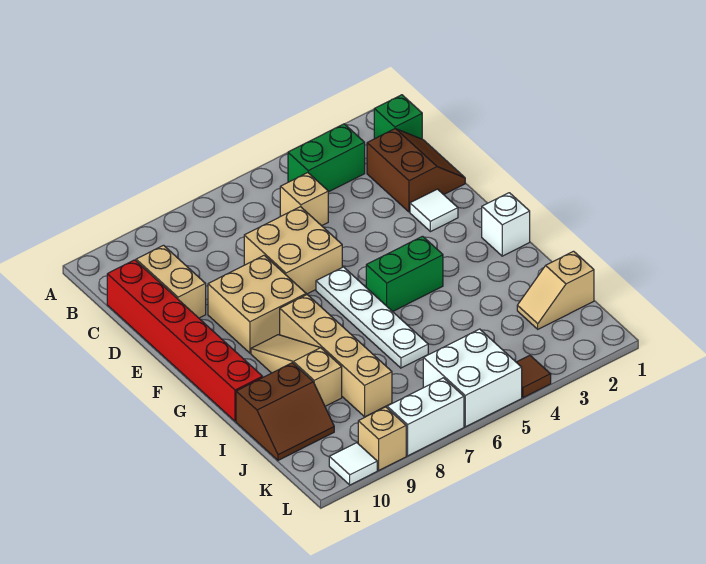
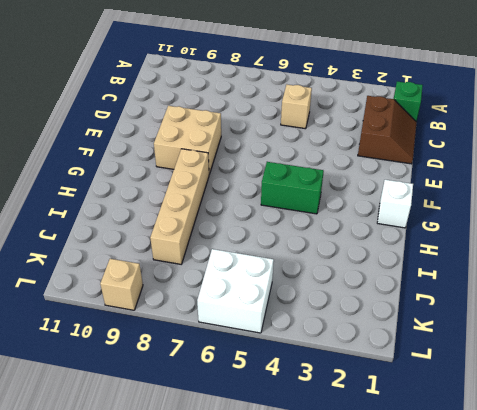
none -> green brick B3:B4 level 1
none -> tan brick C10:D10 level 1
none -> red brick C11:H11 level 1

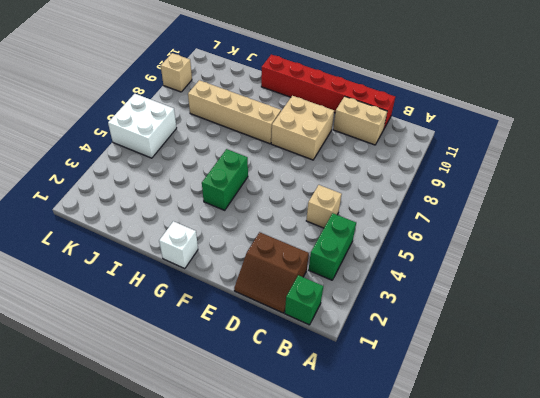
none -> tan brick D6:E7 level 1
none -> white tile E2 level 1
none -> white plate F6:I6 level 1

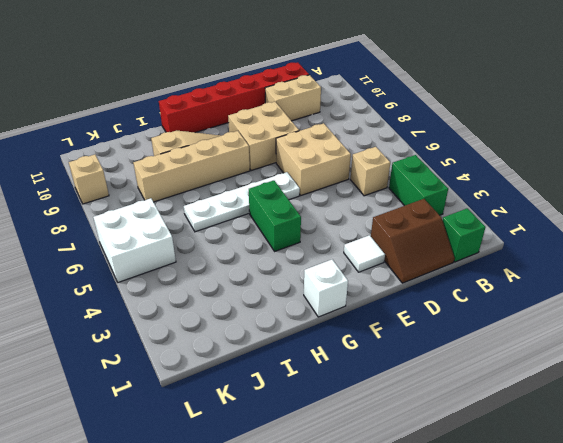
none -> brown slope I10:J11 level 1 top I
none -> tan slope J1:J2 level 1 top 1
none -> brown tile L4 level 1

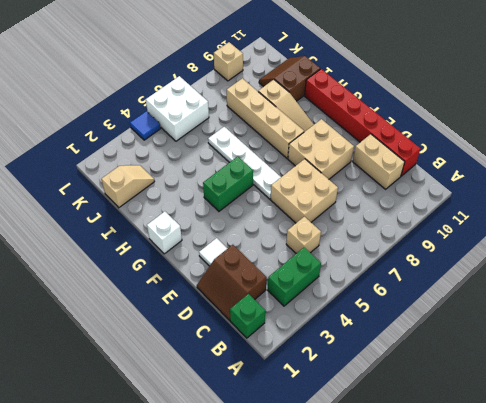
blue tile L4 level 1 -> brown tile L4 level 1
none -> white brick L7:L8 level 1
none -> white tile L10 level 1

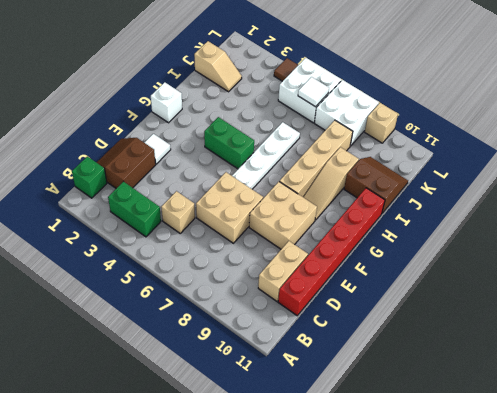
white tile K6 level 2 -> white tile L10 level 1
white brick K7:L8 level 1 -> white brick L7:L8 level 1

